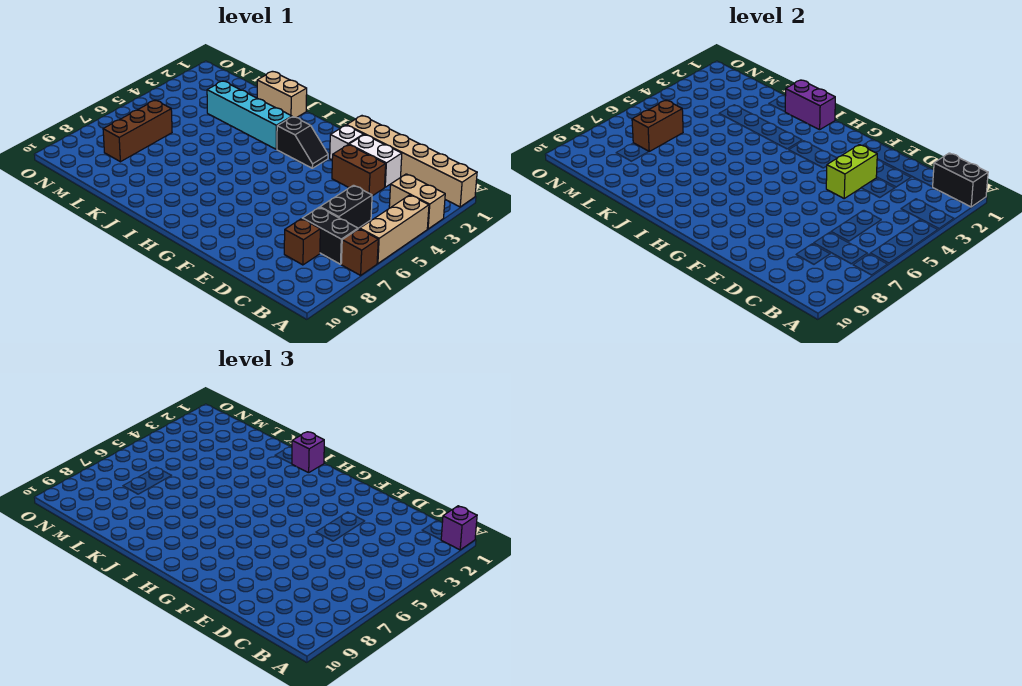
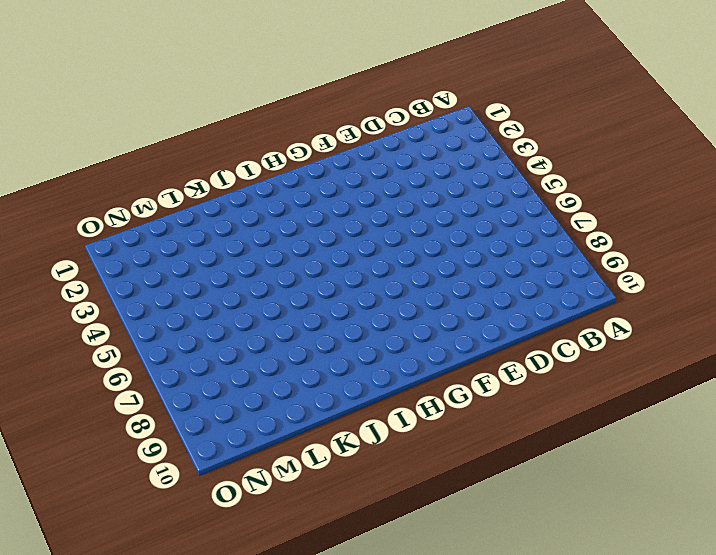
none -> tan brick A1:F1 level 1
none -> tan brick A3:B3 level 1
none -> tan brick A4:A6 level 1

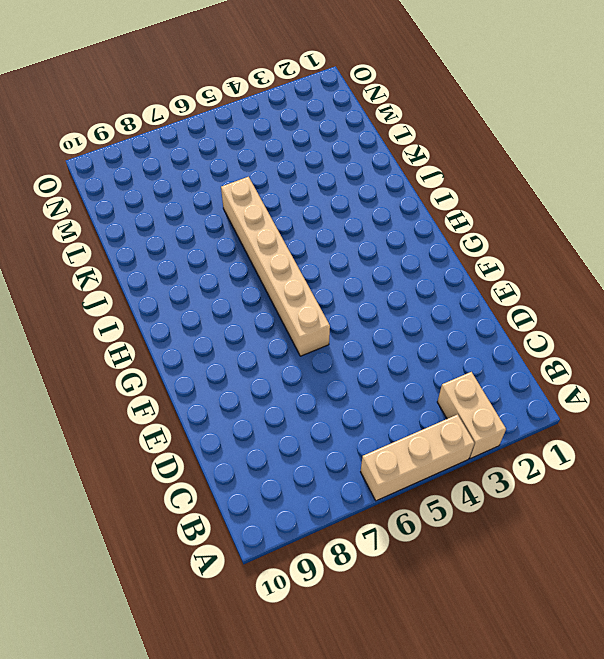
tan brick F6:K6 level 1 -> tan brick A1:F1 level 1
none -> brown brick A7 level 1
none -> black brick B7:C7 level 1
none -> black brick C5:C6 level 1

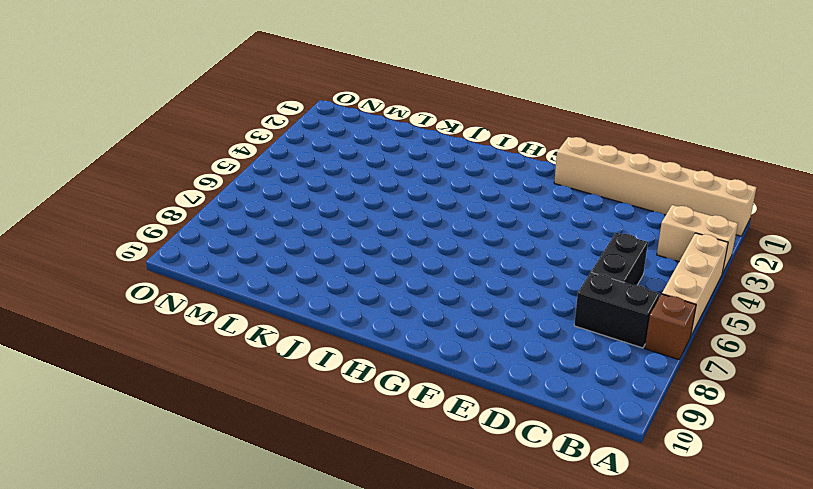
none -> brown brick C8 level 1
none -> white brick D2:E2 level 1
none -> brown brick D3:E3 level 1

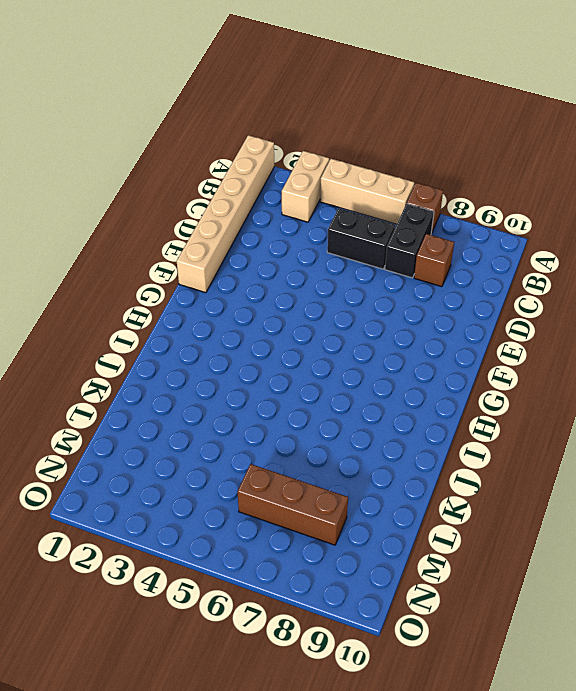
none -> white brick D2:E2 level 1
none -> brown brick D3:E3 level 1
none -> white brick F2 level 1

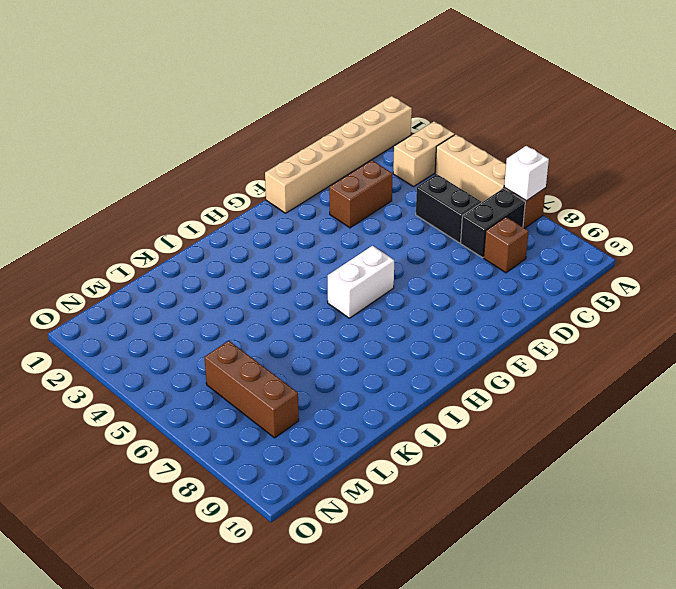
white brick A7 level 2 -> white brick F2 level 1
white brick G6:H6 level 1 -> white brick D2:E2 level 1
none -> black slope G3:H3 level 1 top H
none -> cyan brick I3:L3 level 1
none -> tan brick J1:K1 level 1

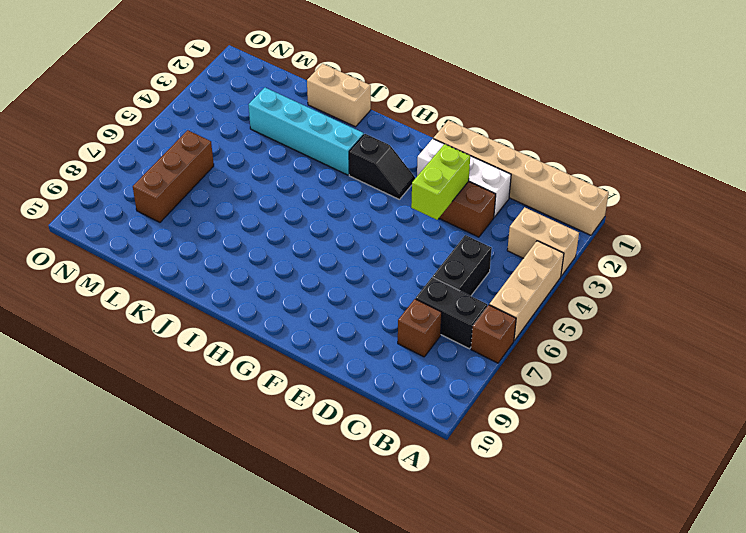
none -> black brick A1:B1 level 2
none -> purple brick I1:J1 level 2
none -> brown brick M6:M7 level 2

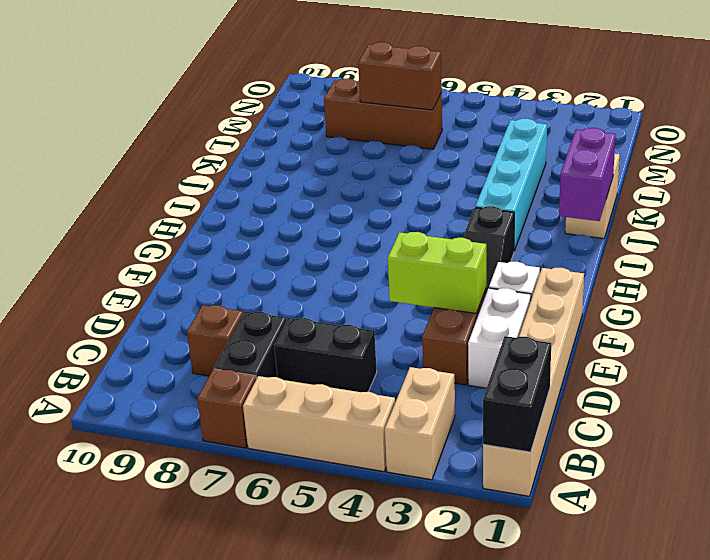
none -> purple brick A1 level 3
none -> purple brick I1 level 3

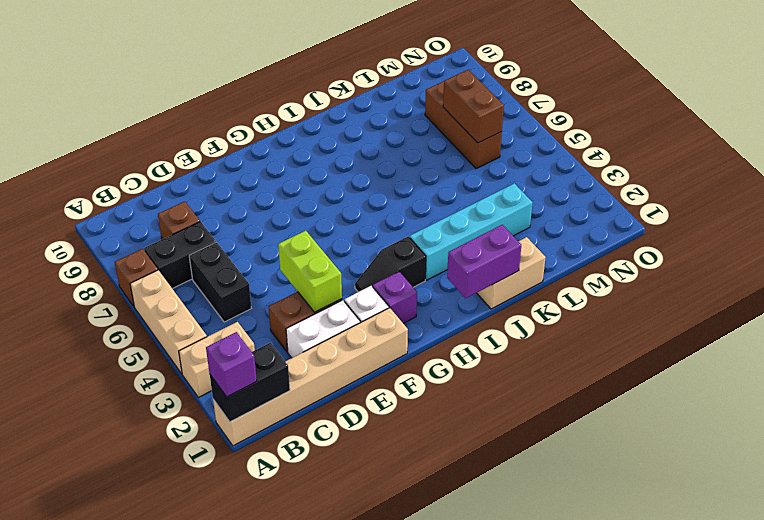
purple brick G2 level 1 -> purple brick I1 level 3

